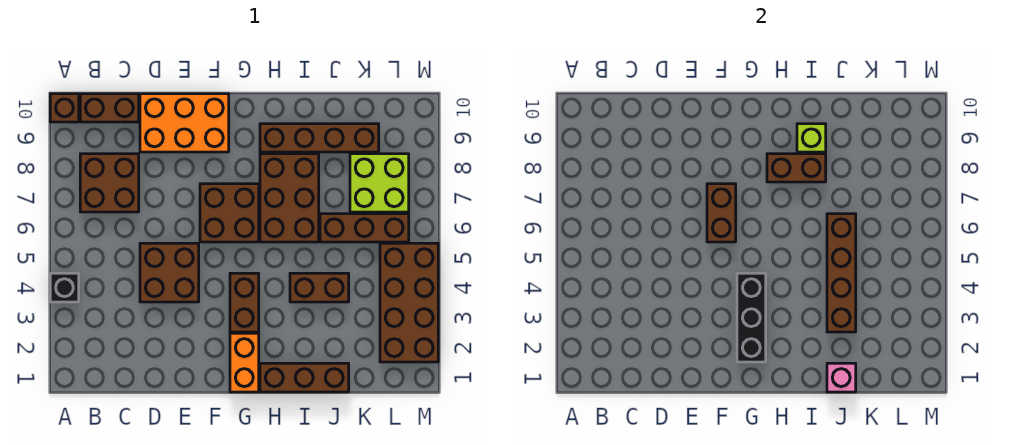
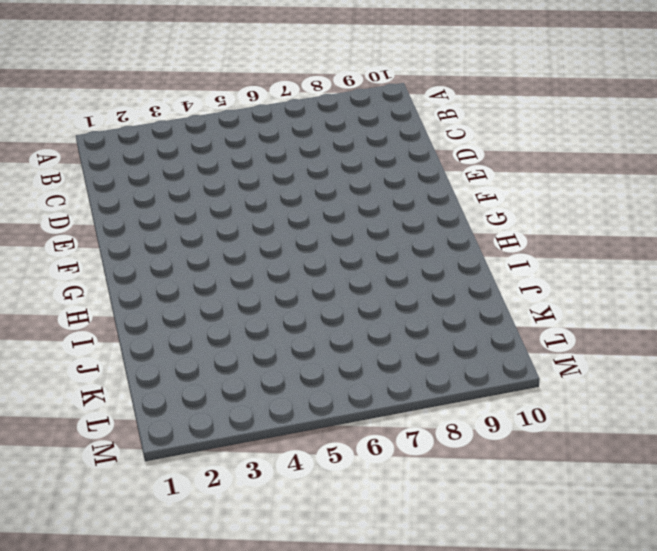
none -> black brick A4 level 1
none -> brown brick A10 level 1
none -> brown brick B7:C8 level 1

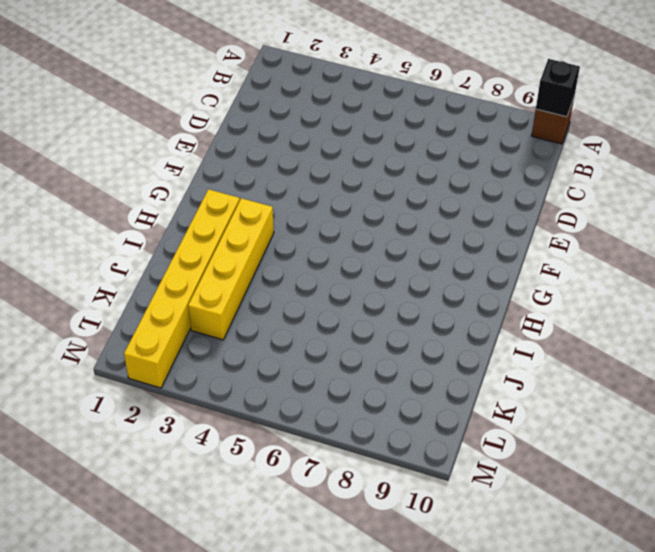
black brick A10 level 2 -> black brick A4 level 1
yellow brick H2:M2 level 1 -> brown brick L2:M5 level 1
yellow brick H3:K3 level 1 -> none
none -> brown brick B7:C8 level 1
none -> brown brick B10:C10 level 1
none -> brown brick D4:E5 level 1

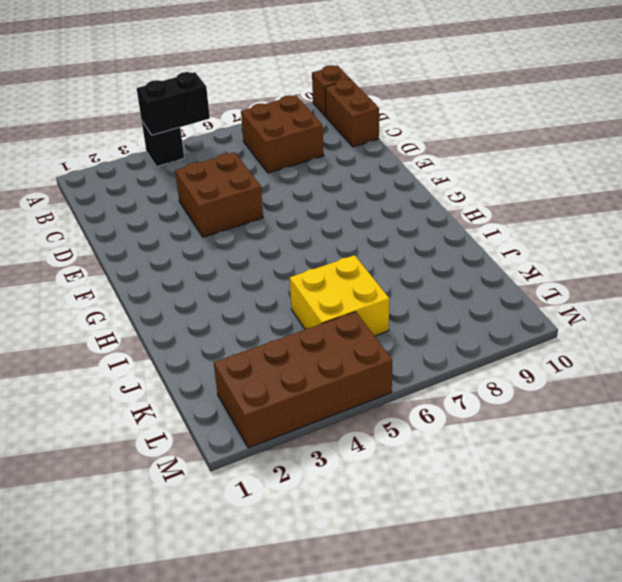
black brick A4:A5 level 2 -> none
yellow brick J5:K6 level 1 -> brown brick J6:L6 level 1
none -> orange brick D9:F10 level 1
none -> brown brick F6:G7 level 1
none -> orange brick G1:G2 level 1

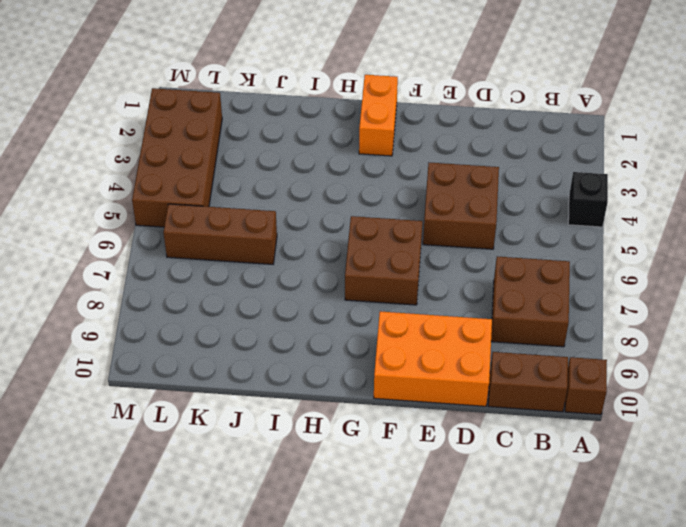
none -> brown brick G3:G4 level 1
none -> brown brick H1:J1 level 1
none -> brown brick H6:I8 level 1

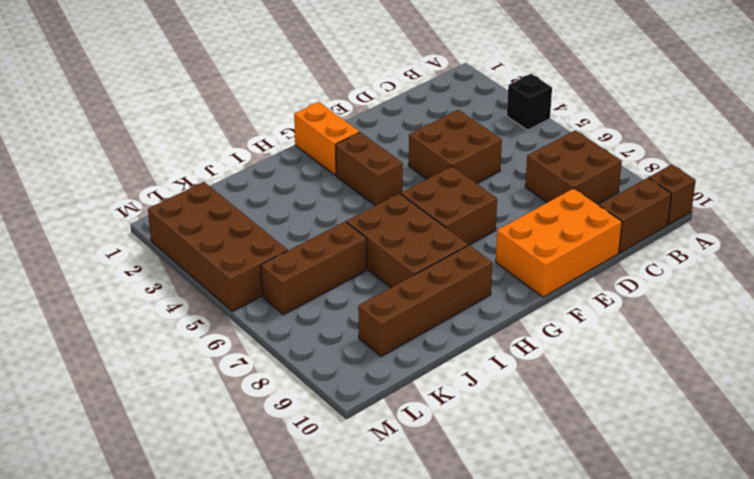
none -> brown brick H1:J1 level 1
none -> brown brick I4:J4 level 1
none -> lime brick K7:L8 level 1

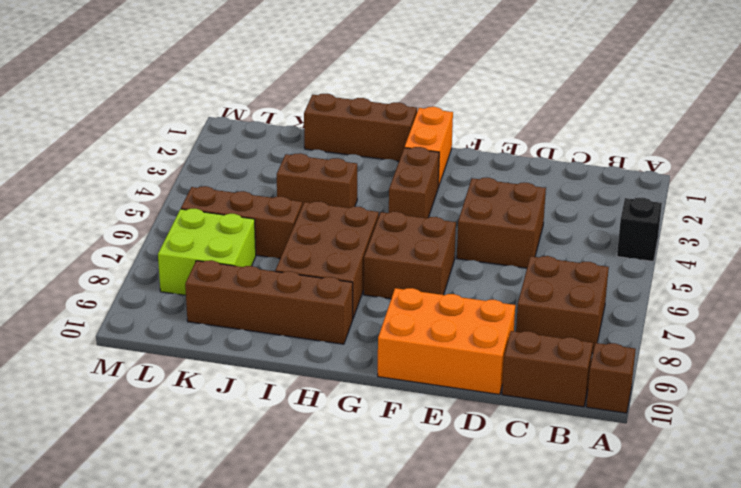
none -> brown brick L2:M5 level 1
none -> brown brick F6:F7 level 2
none -> black brick G2:G4 level 2

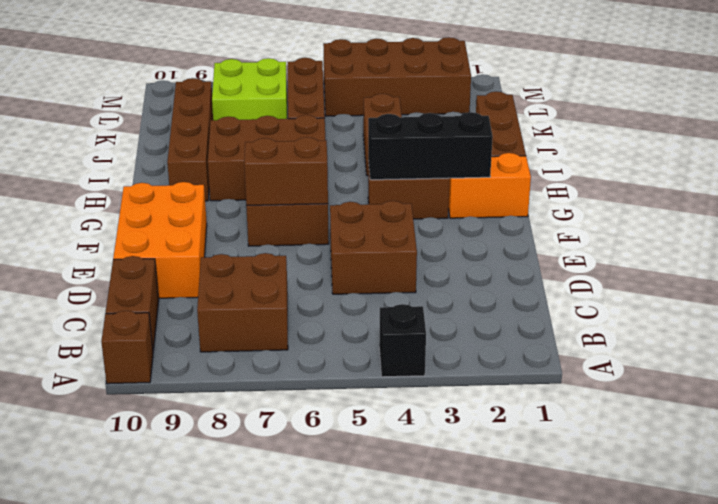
none -> brown brick H8:I8 level 2
none -> lime brick I9 level 2
none -> pink brick J1 level 2

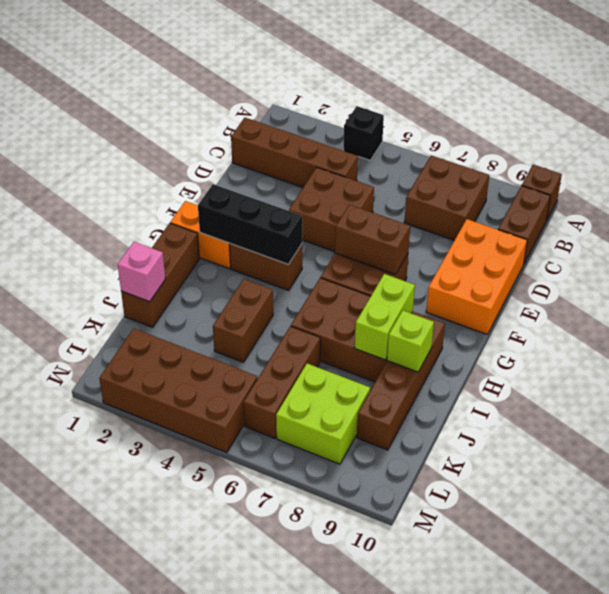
brown brick C1:C4 level 1 -> brown brick J3:J6 level 2
lime brick H8:I8 level 2 -> brown brick H8:I8 level 2

